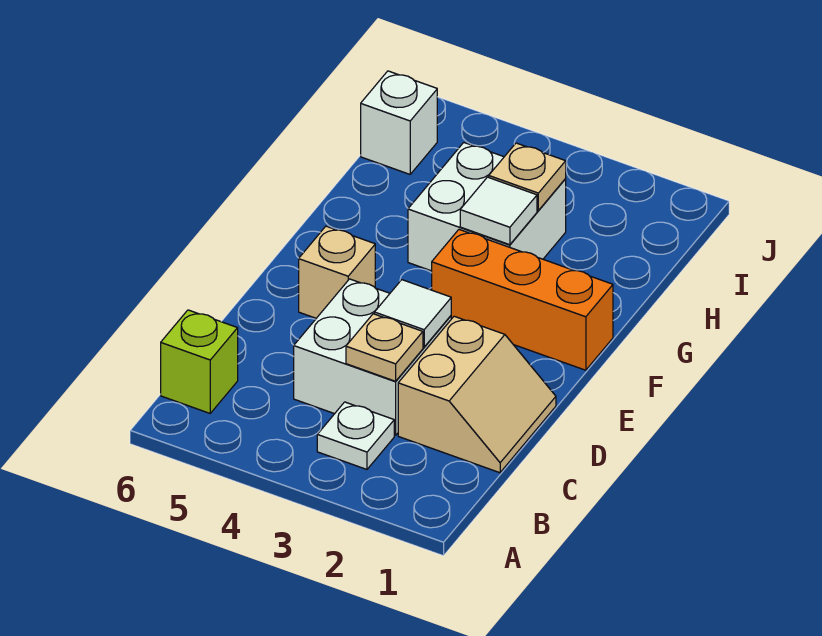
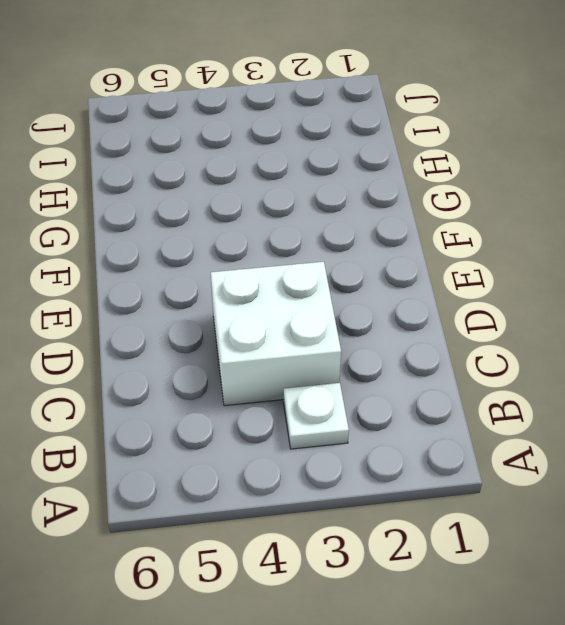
none -> lime brick B6 level 1
none -> tan slope C1:D2 level 1 top 2
none -> tan brick E5 level 1

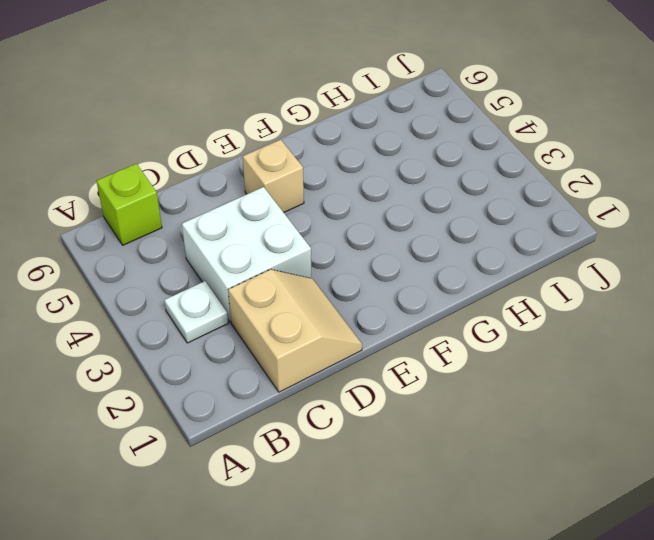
tan slope C1:D2 level 1 top C -> tan slope C1:D2 level 1 top 2
none -> orange brick F1:F3 level 1
none -> white brick G3:H4 level 1
none -> white brick I6 level 1

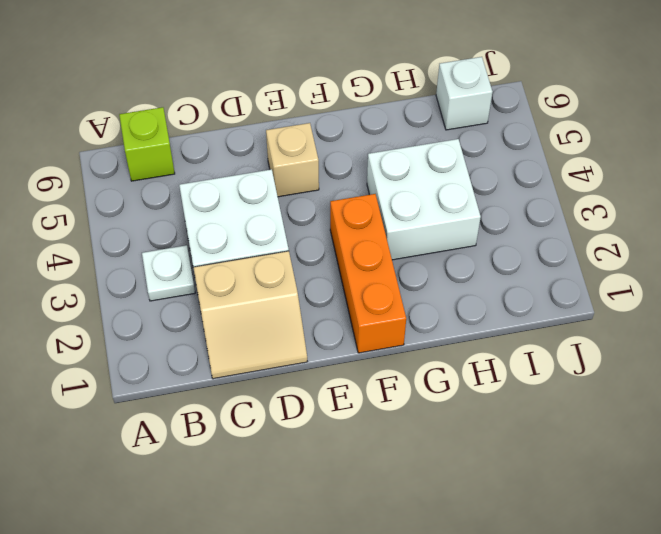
none -> tan plate C3 level 2
none -> white tile D3 level 2
none -> white tile G3 level 2

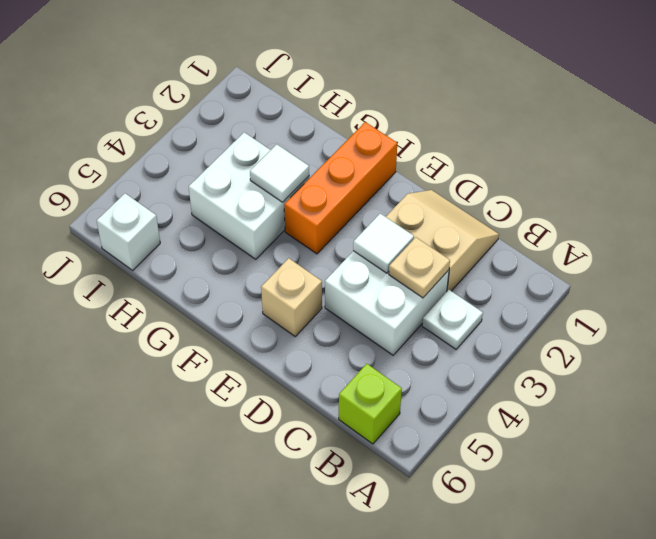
none -> tan plate H3 level 2

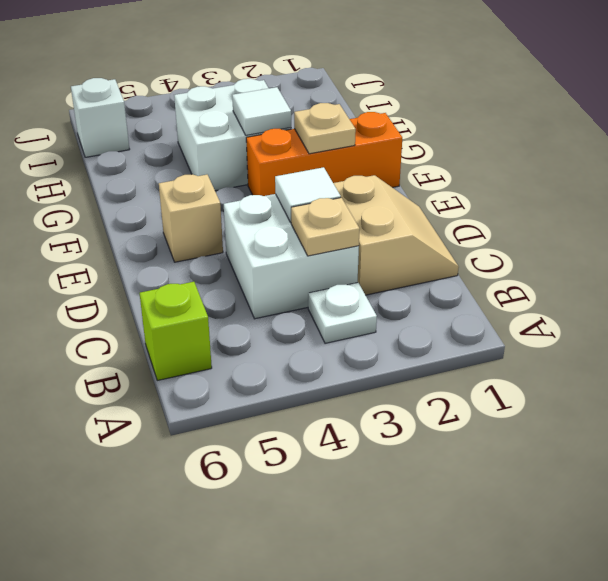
tan plate F2 level 2 -> tan plate H3 level 2

